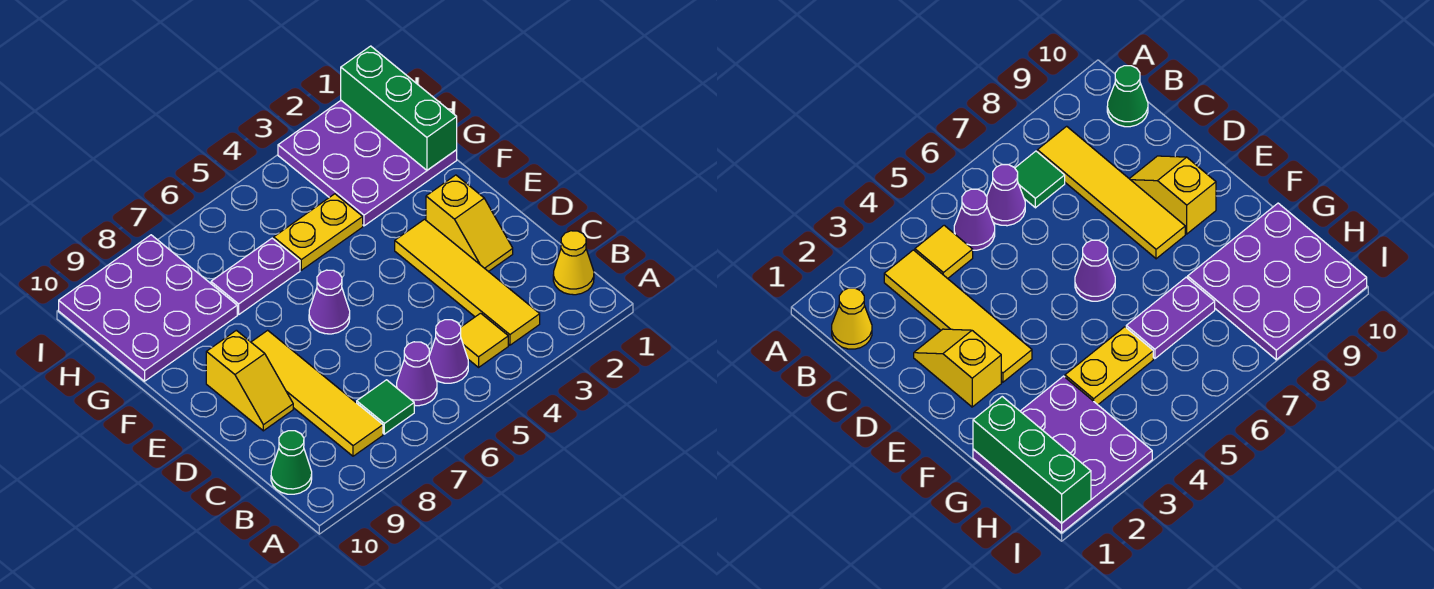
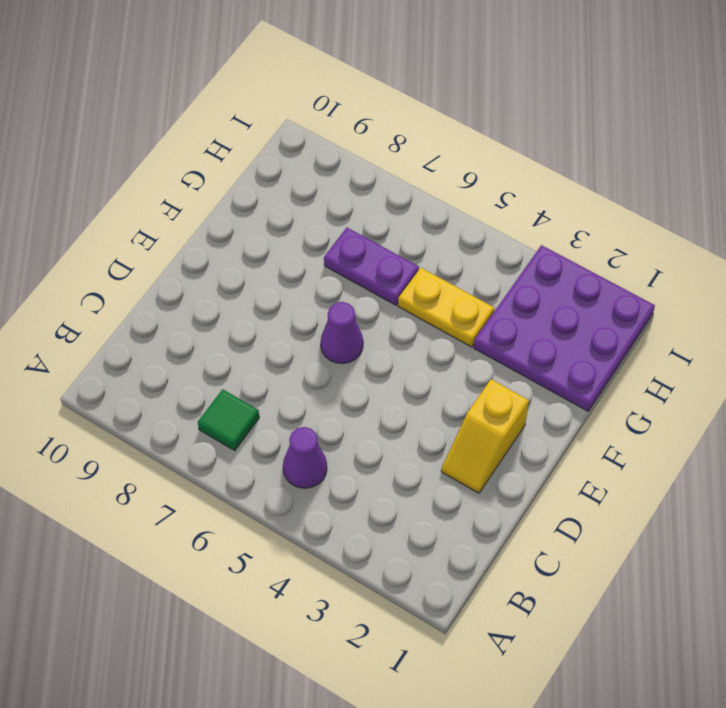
none -> yellow cone B1 level 1
none -> yellow tile B3:E3 level 1
none -> yellow tile B4 level 1

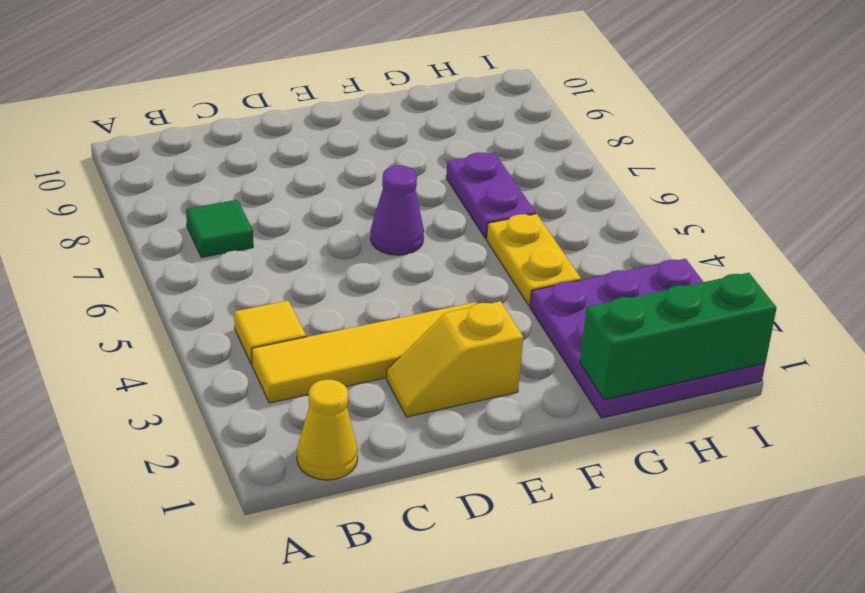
none -> purple cone B5 level 1
none -> purple cone B6 level 1
none -> yellow tile B8:E8 level 1

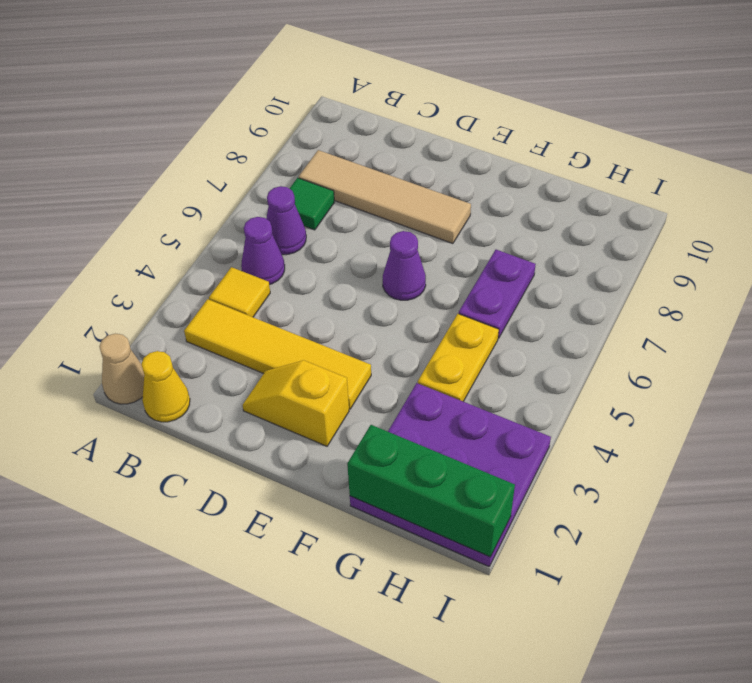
tan cone A1 level 1 -> none
tan tile B8:E8 level 1 -> yellow tile B8:E8 level 1
none -> green cone B10 level 1
none -> yellow slope D9:E9 level 1 top E
none -> purple plate G8:I10 level 1

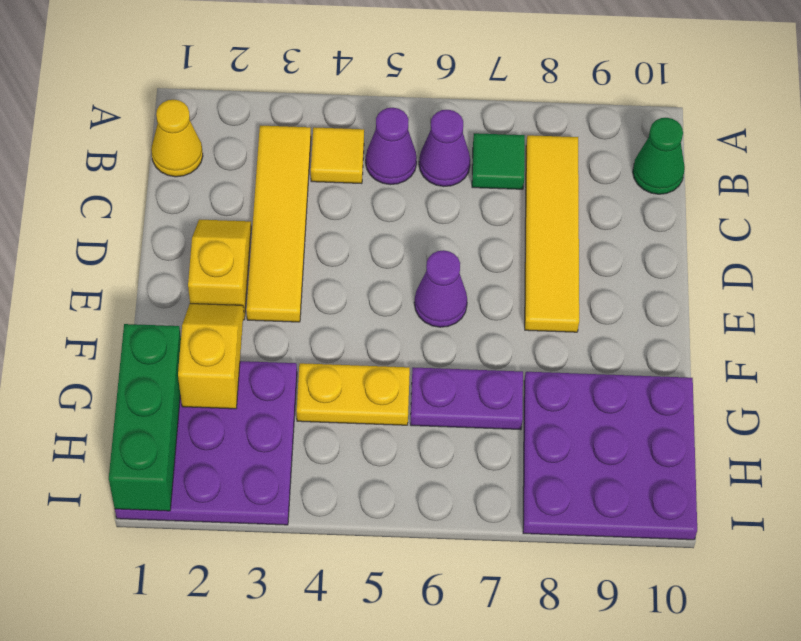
yellow slope F2:G2 level 2 top G -> yellow slope D9:E9 level 1 top E

